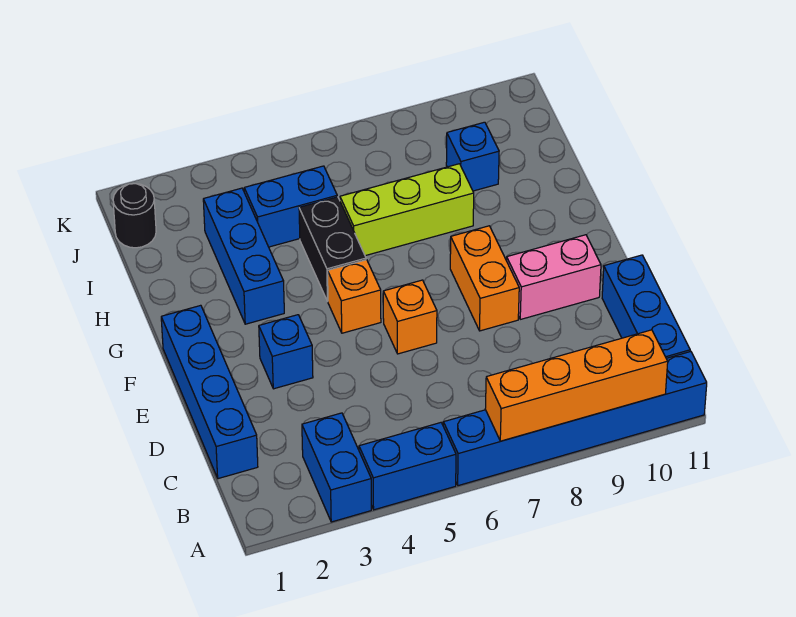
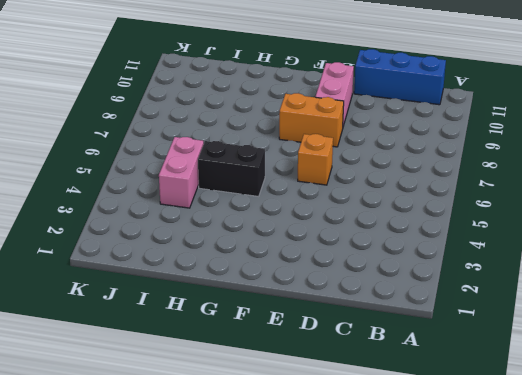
pink brick I4:I5 level 1 -> blue brick I4:I5 level 1
none -> blue brick A3:B3 level 1
none -> blue brick A4:A5 level 1
none -> blue brick A6:A11 level 1

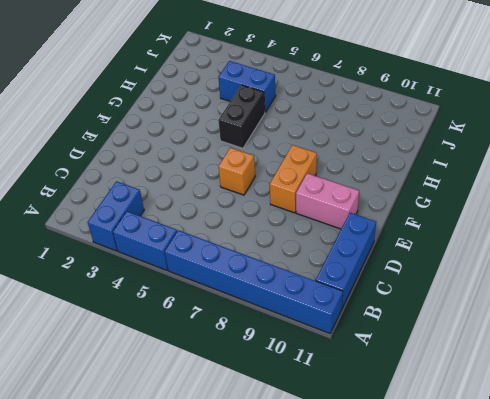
none -> blue brick C1:F1 level 1
none -> blue brick E3 level 1
none -> orange brick F5 level 1

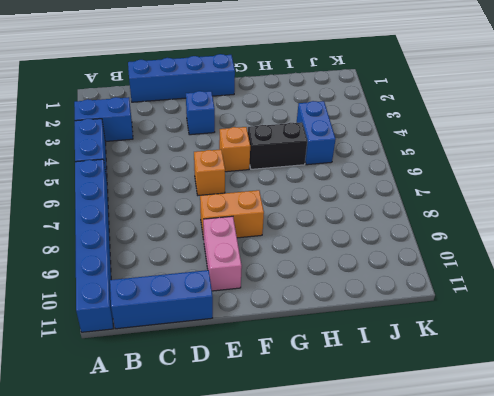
none -> blue brick G3:I3 level 1
none -> lime brick H6:H8 level 1
none -> blue brick I9 level 1

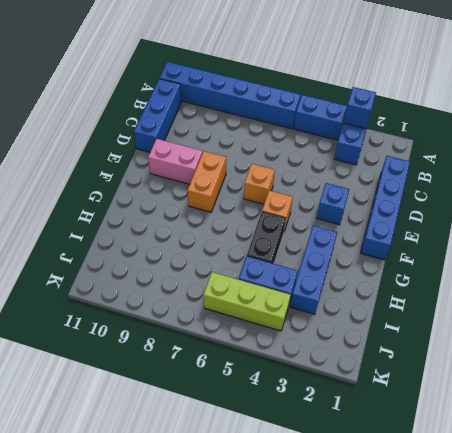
blue brick A3 level 2 -> blue brick I9 level 1
lime brick J4:J6 level 1 -> lime brick H6:H8 level 1
none -> black round brick J1 level 1
none -> orange brick A7:A10 level 2

